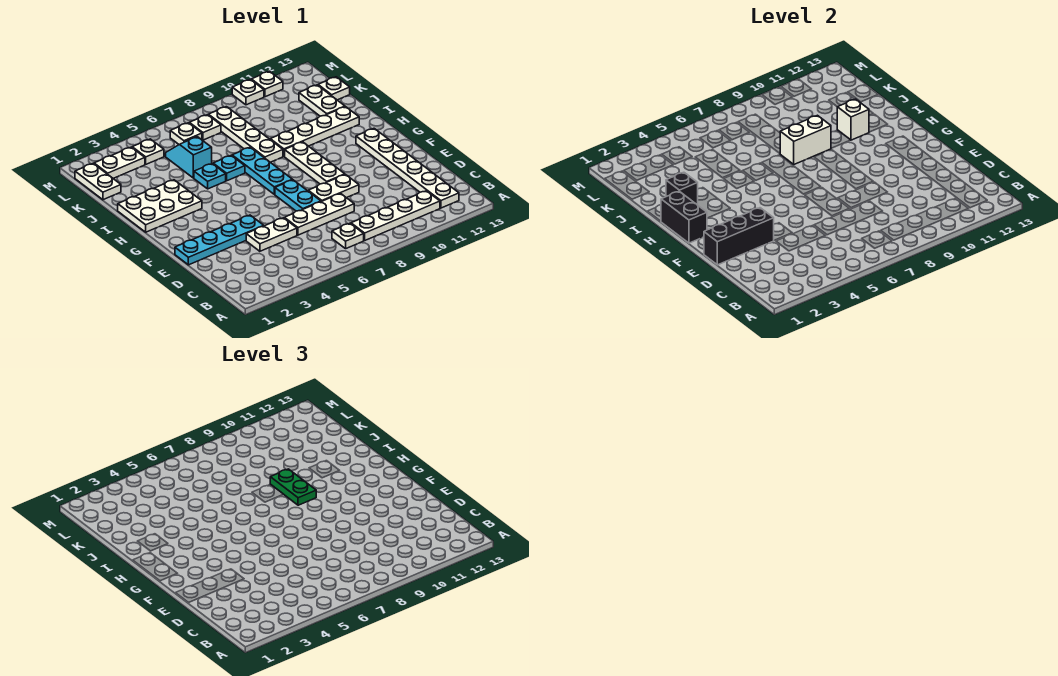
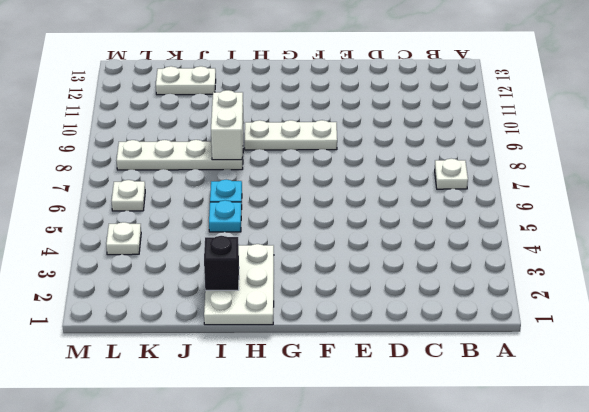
none -> white plate B8:B11 level 1
none -> white plate B12:G12 level 1
none -> white plate D4:D5 level 1
none -> white plate D6:D8 level 1

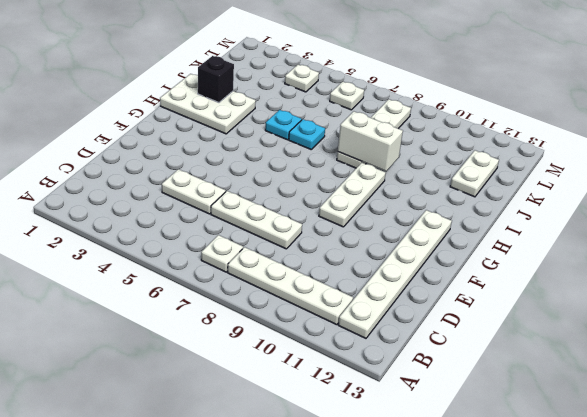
none -> cyan plate E1:E4 level 1
none -> cyan plate E7:F7 level 1
none -> white plate E8:E9 level 1
none -> cyan plate G7:I7 level 1

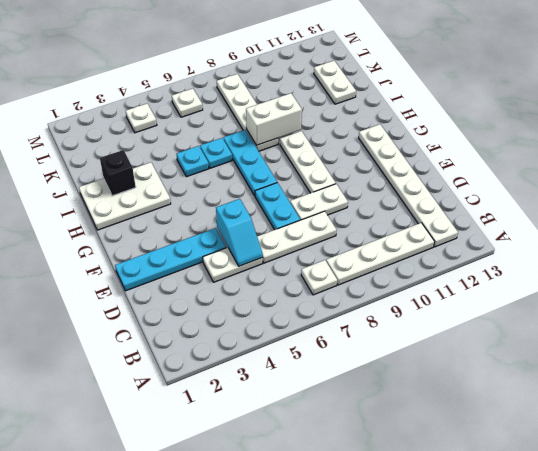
cyan slope D5:E5 level 2 top E -> cyan slope J5:K5 level 1 top J
none -> white plate I9:I12 level 1
none -> white plate K1:L1 level 1
none -> white plate K13 level 1
none -> white plate L2:L3 level 1

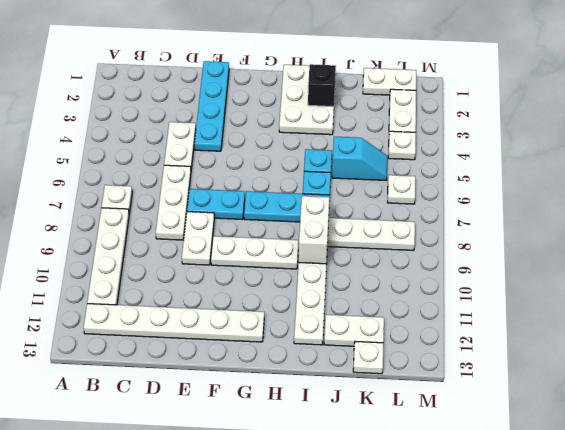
none -> white plate L7 level 1
none -> white plate M10 level 1
none -> white plate M11 level 1
none -> black brick E1:E3 level 2

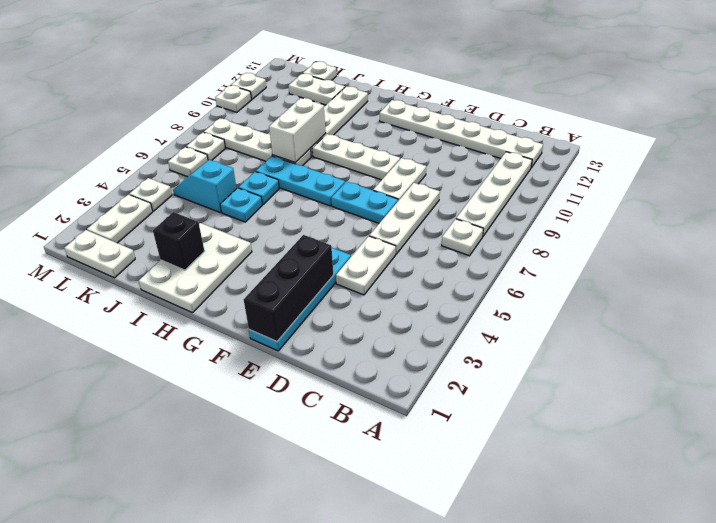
none -> black brick G1:H1 level 2
none -> white brick I11 level 2
none -> green plate H9:I9 level 3

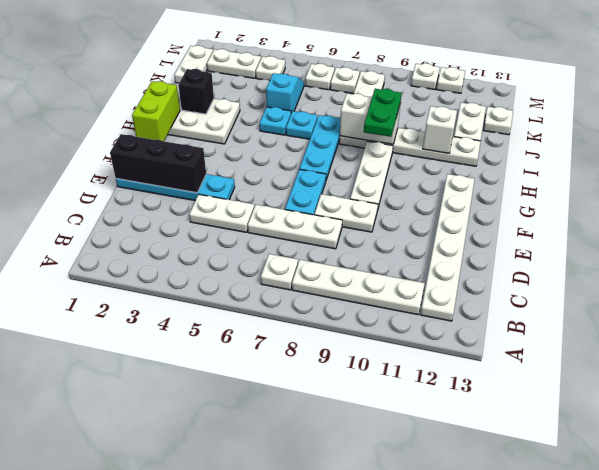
lime brick G1:H1 level 2 -> black brick G1:H1 level 2

